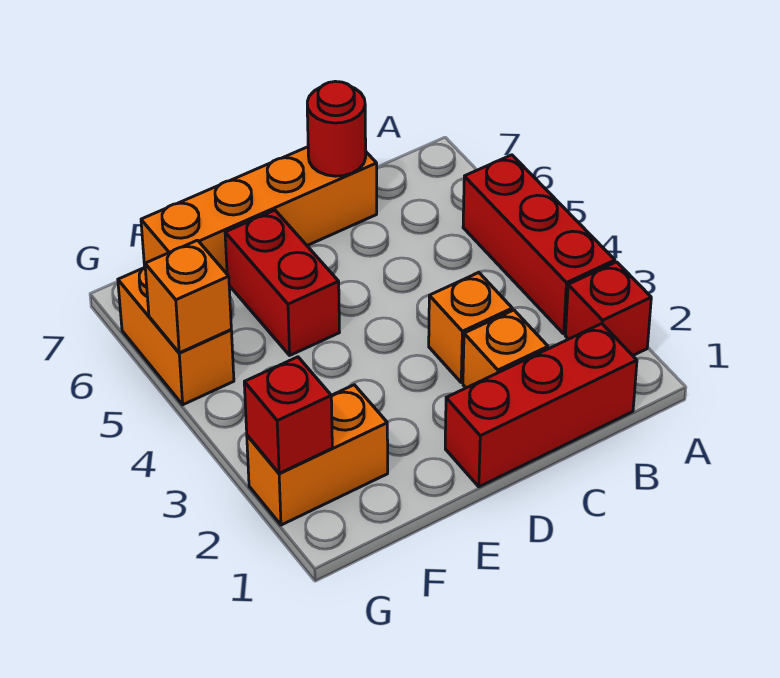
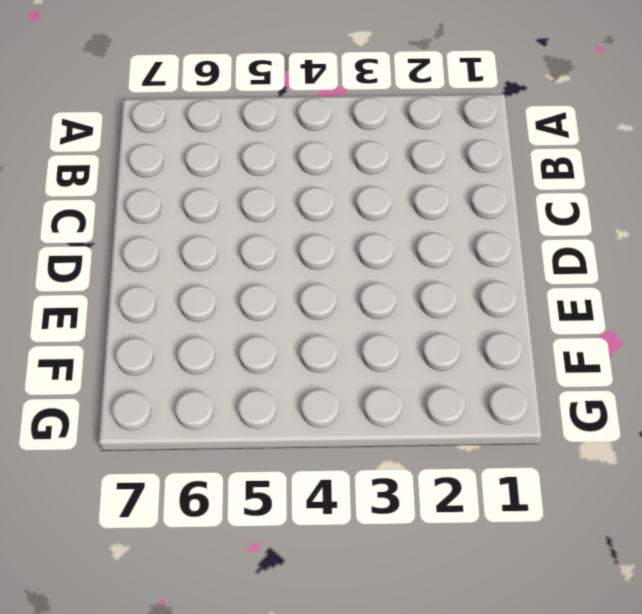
none -> red brick A2 level 1
none -> red brick A3:A5 level 1
none -> red brick B1:D1 level 1

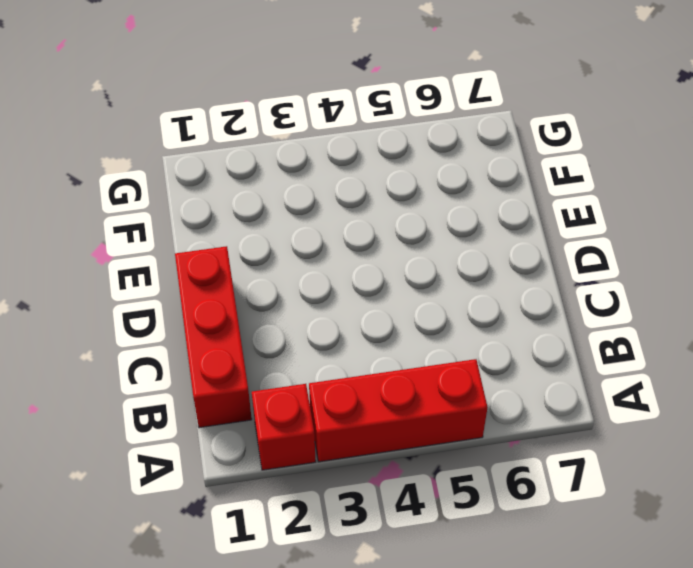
none -> orange brick C2 level 1
none -> orange brick C3 level 1
none -> orange brick C7:F7 level 1

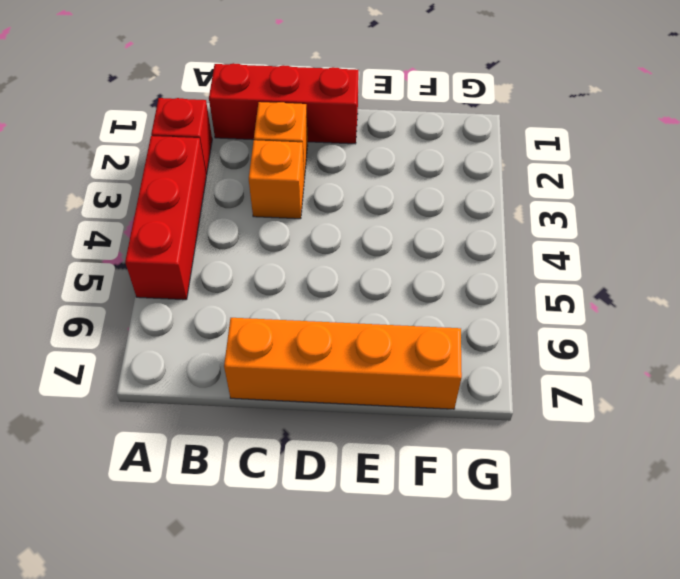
none -> red brick E5:E6 level 1
none -> orange brick F2:G2 level 1
none -> orange brick G5:G6 level 1

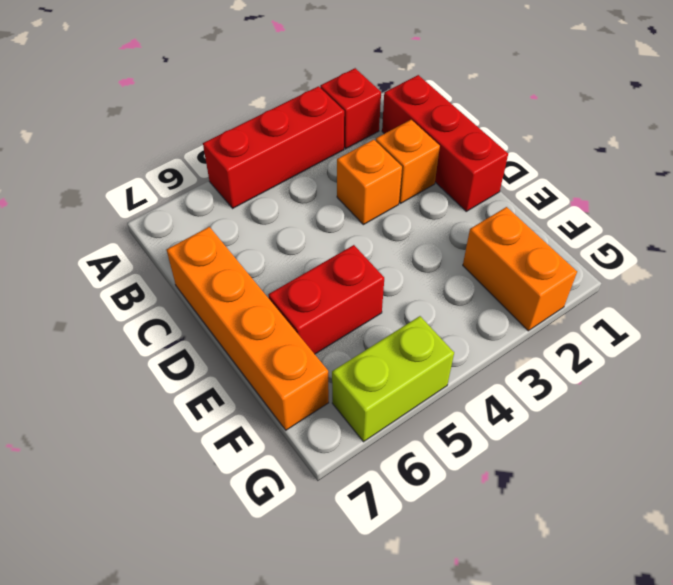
lime brick G5:G6 level 1 -> orange brick G5:G6 level 1
none -> red round brick C7 level 2
none -> red brick G2 level 2
none -> orange brick G5 level 2

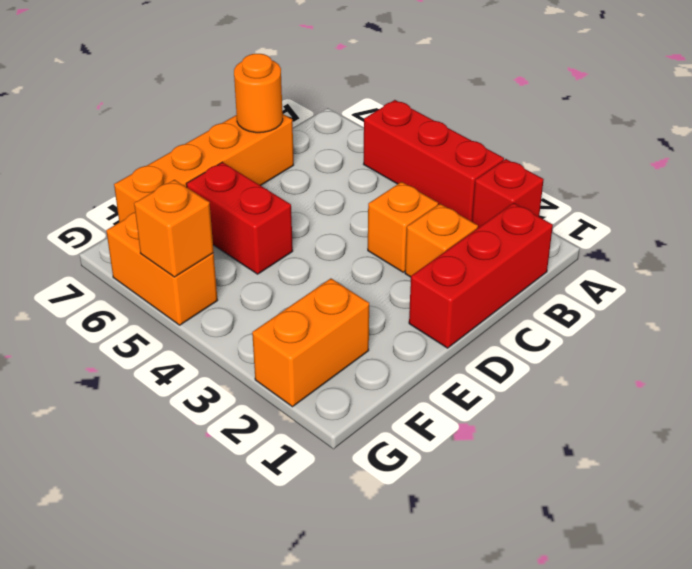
orange round brick C7 level 2 -> red round brick C7 level 2
none -> red brick G2 level 2

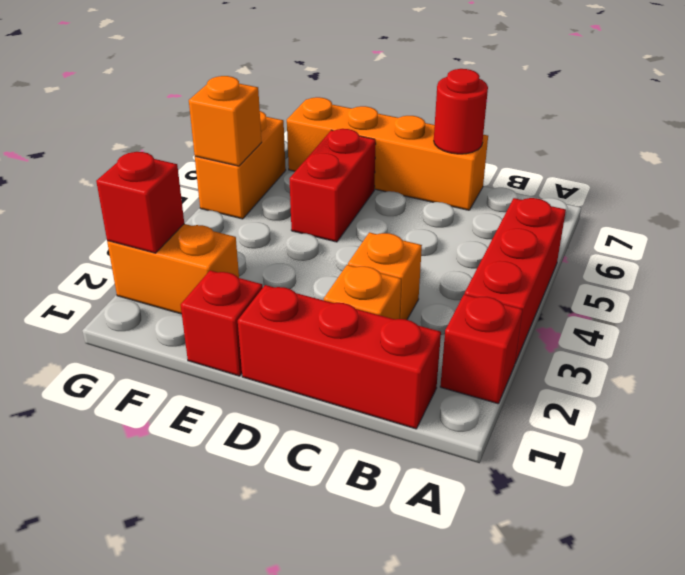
red brick E1 level 1 -> none

